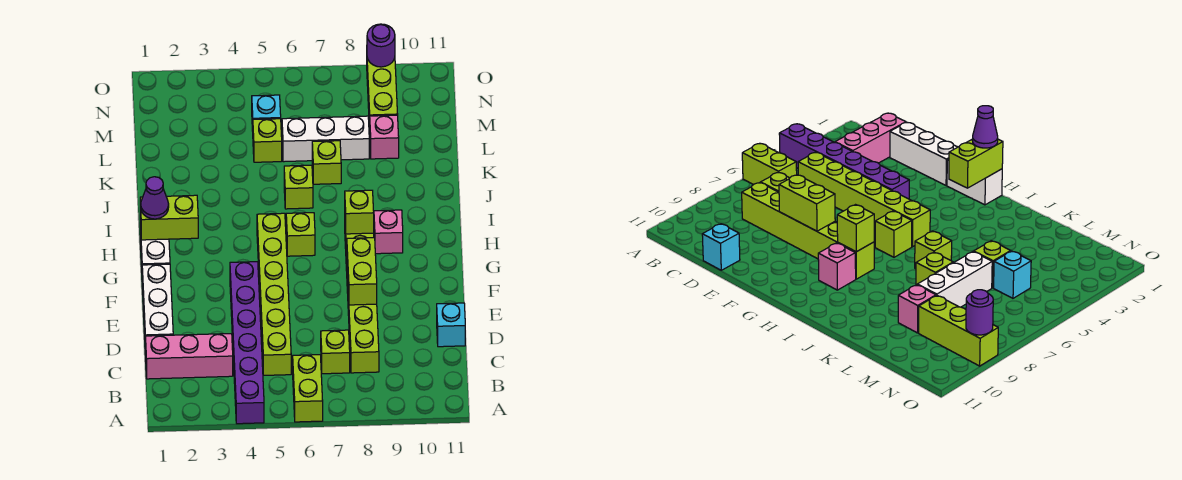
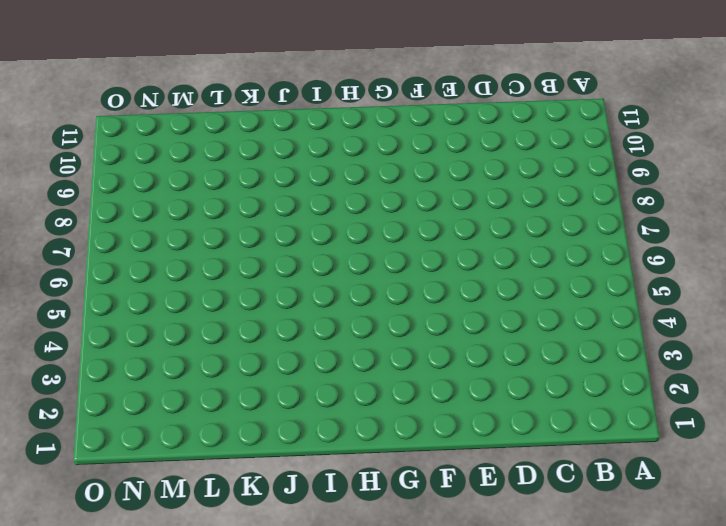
none -> purple brick A4:F4 level 1
none -> lime brick A6:B6 level 1
none -> pink brick C1:C3 level 1

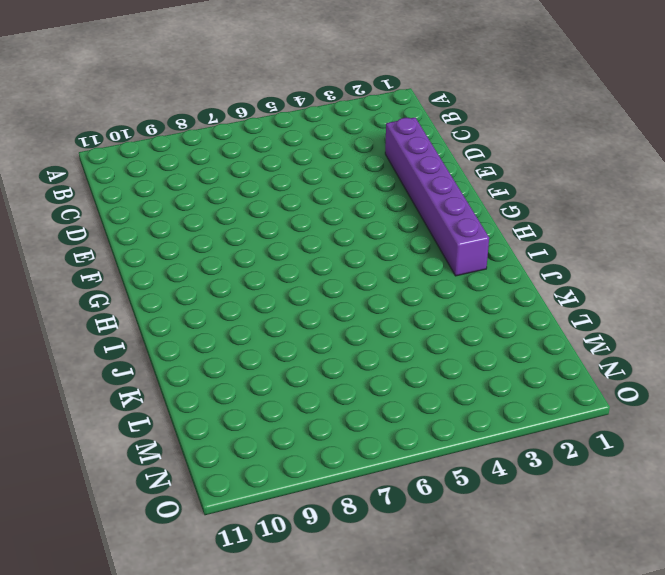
purple brick D2:I2 level 1 -> purple brick A4:F4 level 1
none -> lime brick A6:B6 level 1
none -> pink brick C1:C3 level 1
none -> lime brick C5:H5 level 1

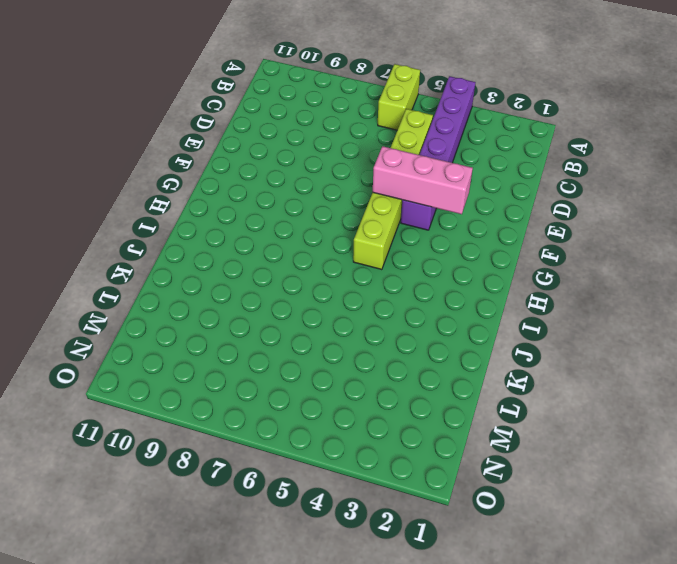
pink brick F3:F5 level 2 -> pink brick C1:C3 level 1
none -> lime brick C7 level 1
none -> lime brick C8:H8 level 1
none -> white brick D1:F1 level 1

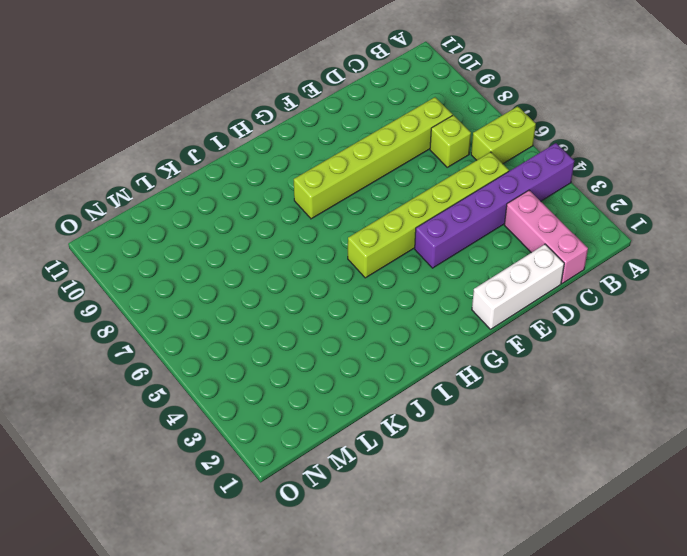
none -> cyan brick D11 level 1
none -> white brick G1:H1 level 1
none -> lime brick H6 level 1

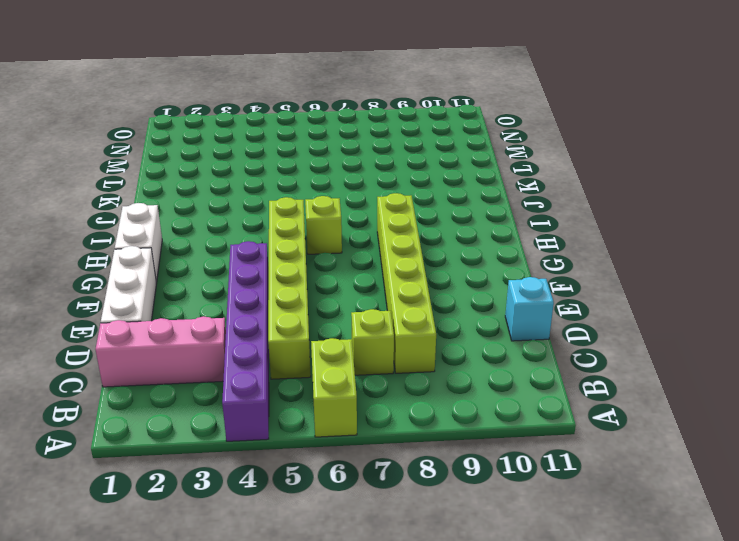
none -> pink brick H9 level 1
none -> lime brick J6 level 1
none -> lime brick K7 level 1

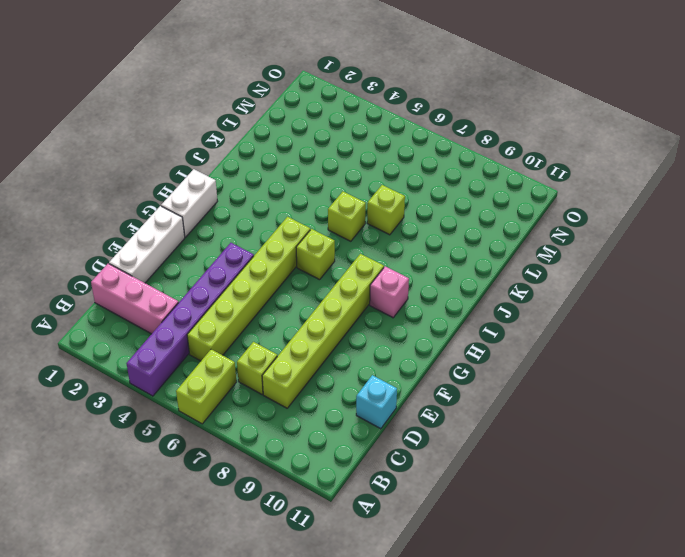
none -> lime brick L5 level 1
none -> white brick L6:L8 level 1
none -> pink brick L9 level 1

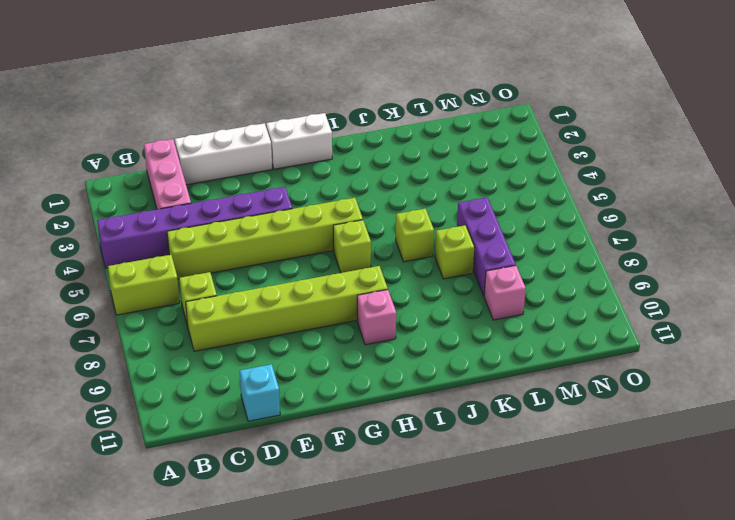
purple brick L6:L8 level 1 -> white brick L6:L8 level 1
none -> lime brick L5 level 1
none -> cyan brick M5 level 1
none -> lime brick M9:O9 level 1

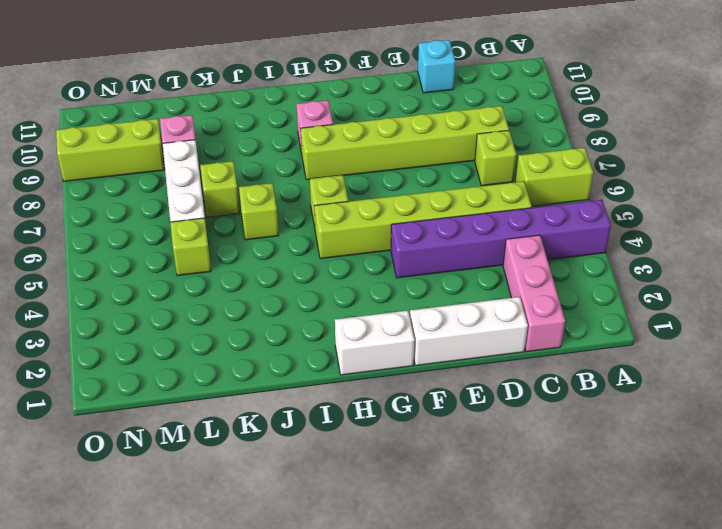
none -> cyan brick M5 level 1
none -> lime brick E8:F8 level 2
none -> lime brick H1:H2 level 2

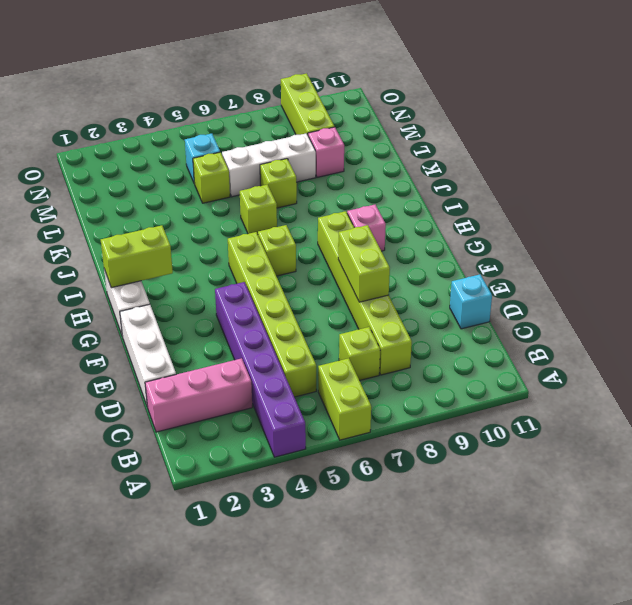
none -> lime brick H8 level 2
none -> purple round brick O9 level 2
none -> purple cone H1 level 3

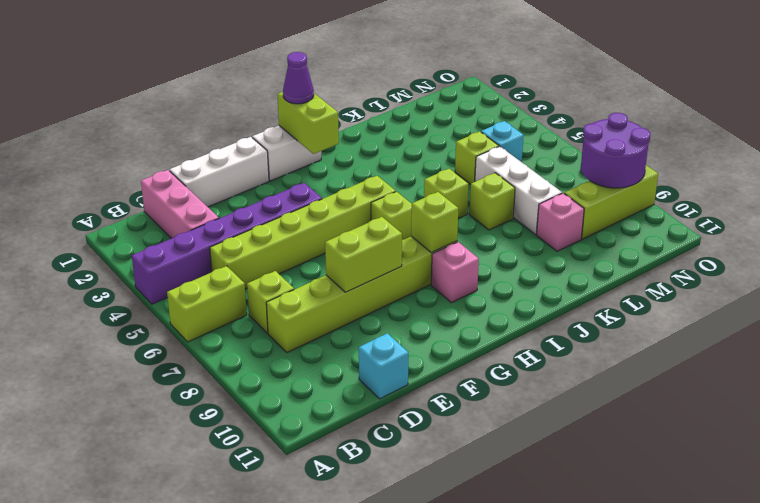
purple round brick N8:O9 level 2 -> purple round brick O9 level 2

